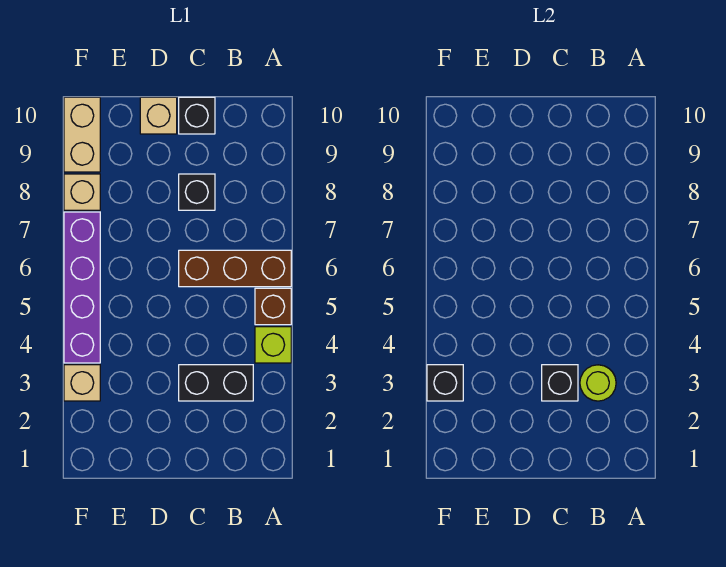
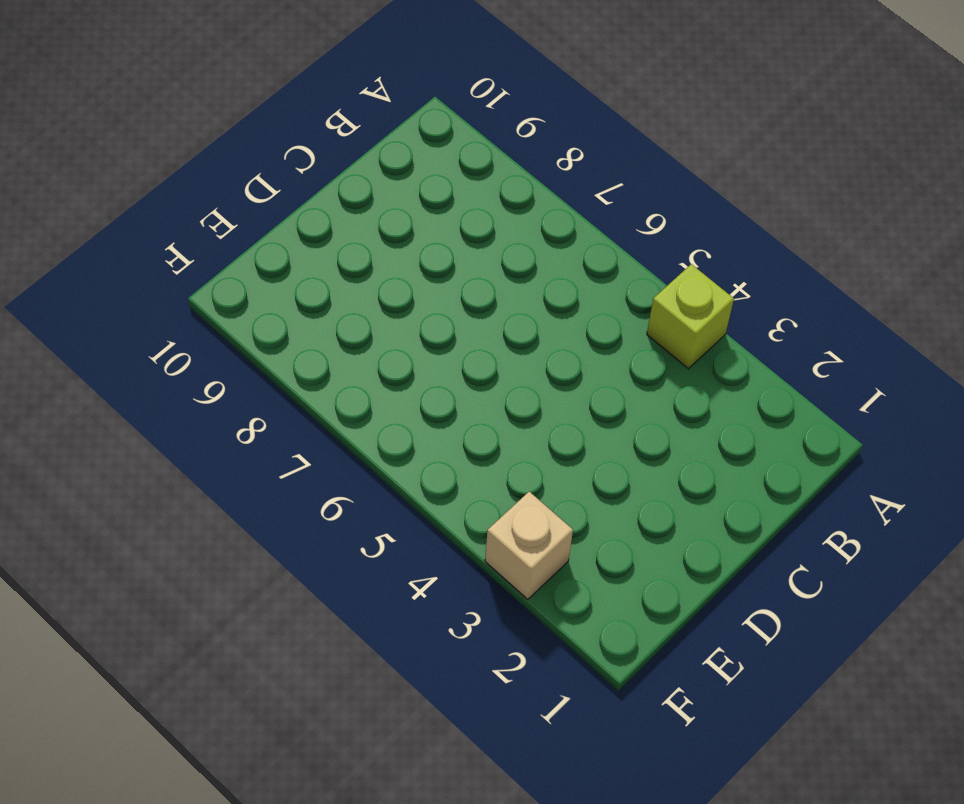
none -> brown brick A5 level 1
none -> brown brick A6:C6 level 1
none -> black brick B3:C3 level 1

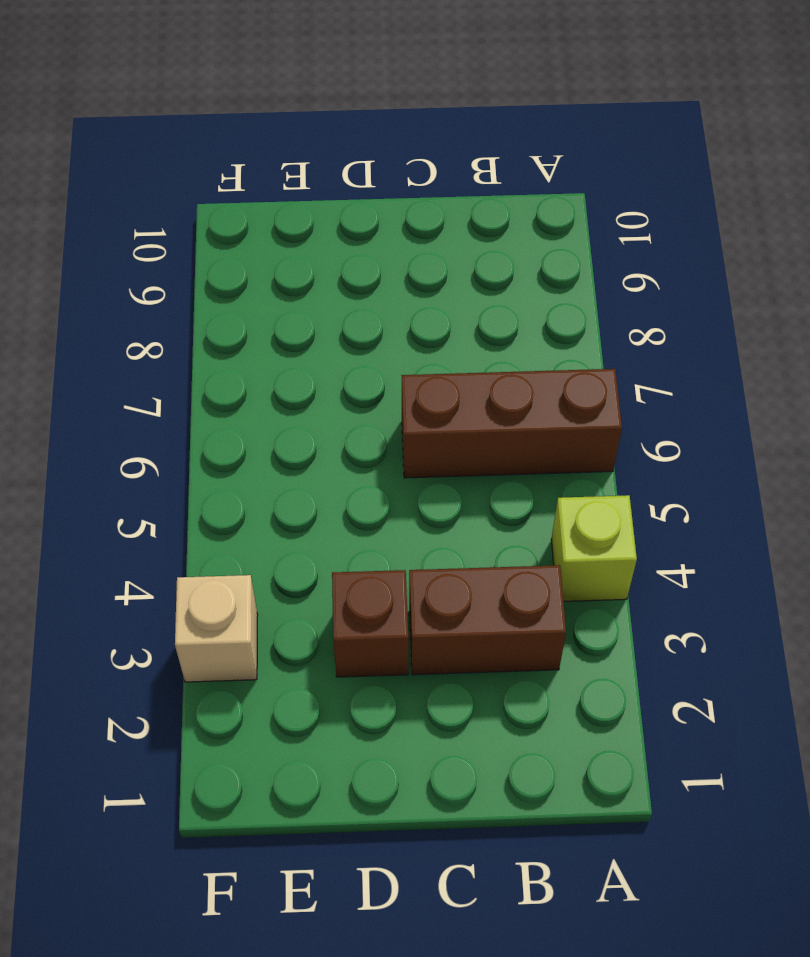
brown brick B3:C3 level 1 -> black brick B3:C3 level 1
brown brick D3 level 1 -> brown brick A5 level 1
none -> black brick C8 level 1
none -> black brick C10 level 1
none -> tan brick D10 level 1

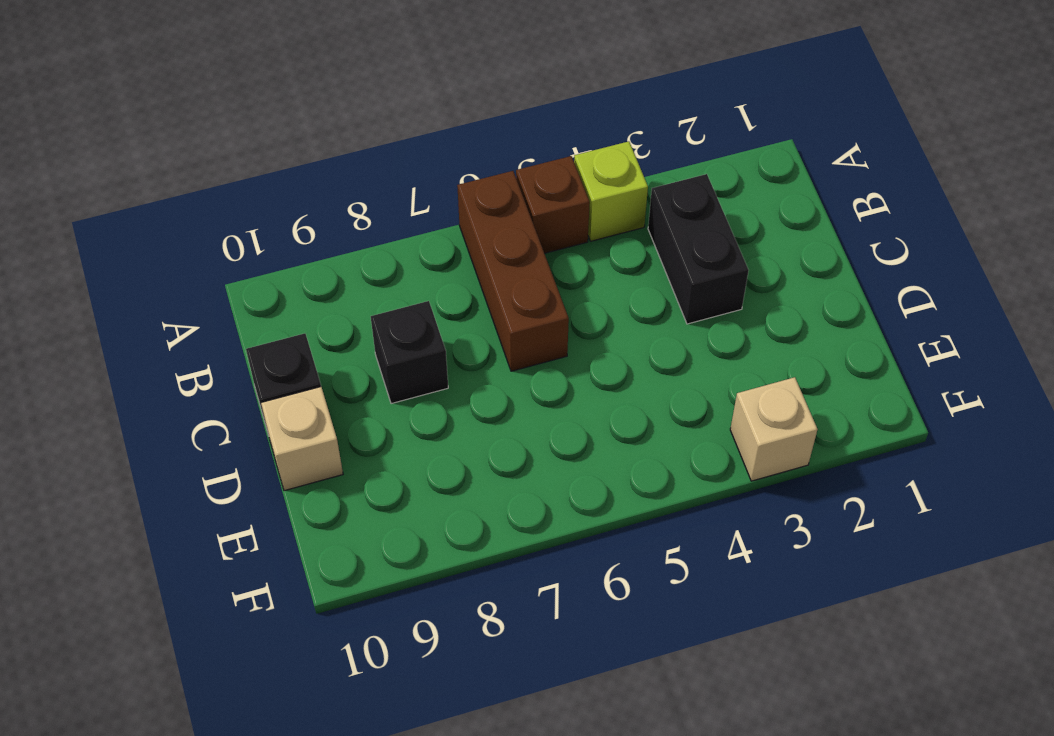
none -> purple brick F4:F7 level 1
none -> tan brick F8 level 1
none -> tan brick F9:F10 level 1

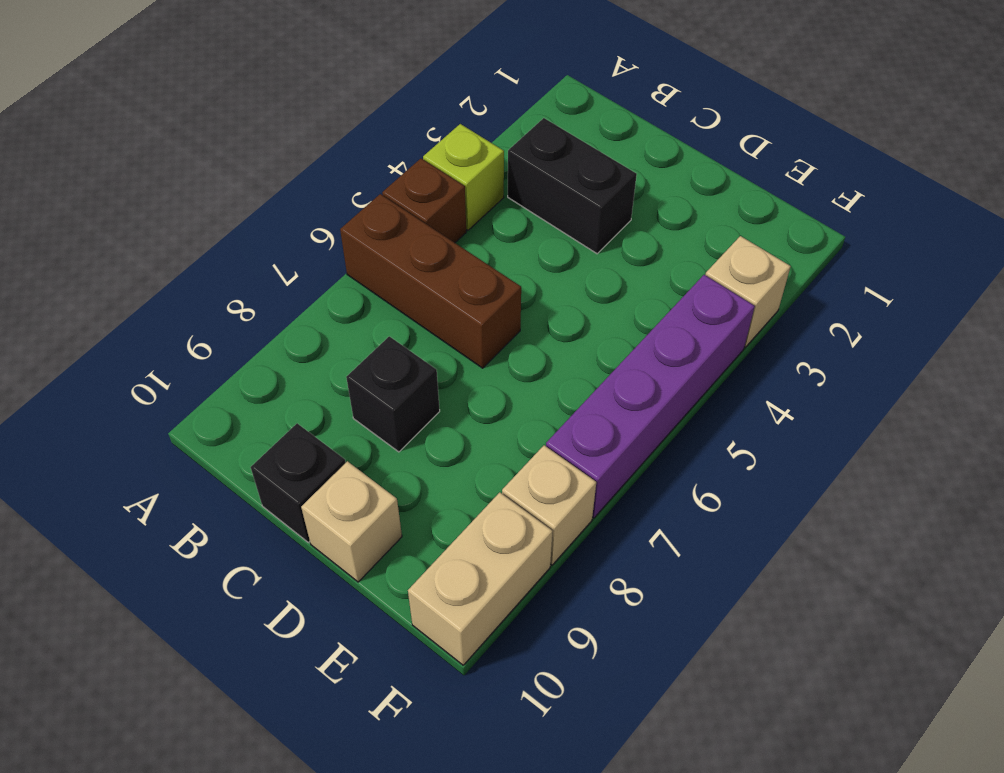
none -> lime round brick B3 level 2
none -> black brick C3 level 2
none -> black brick F3 level 2

